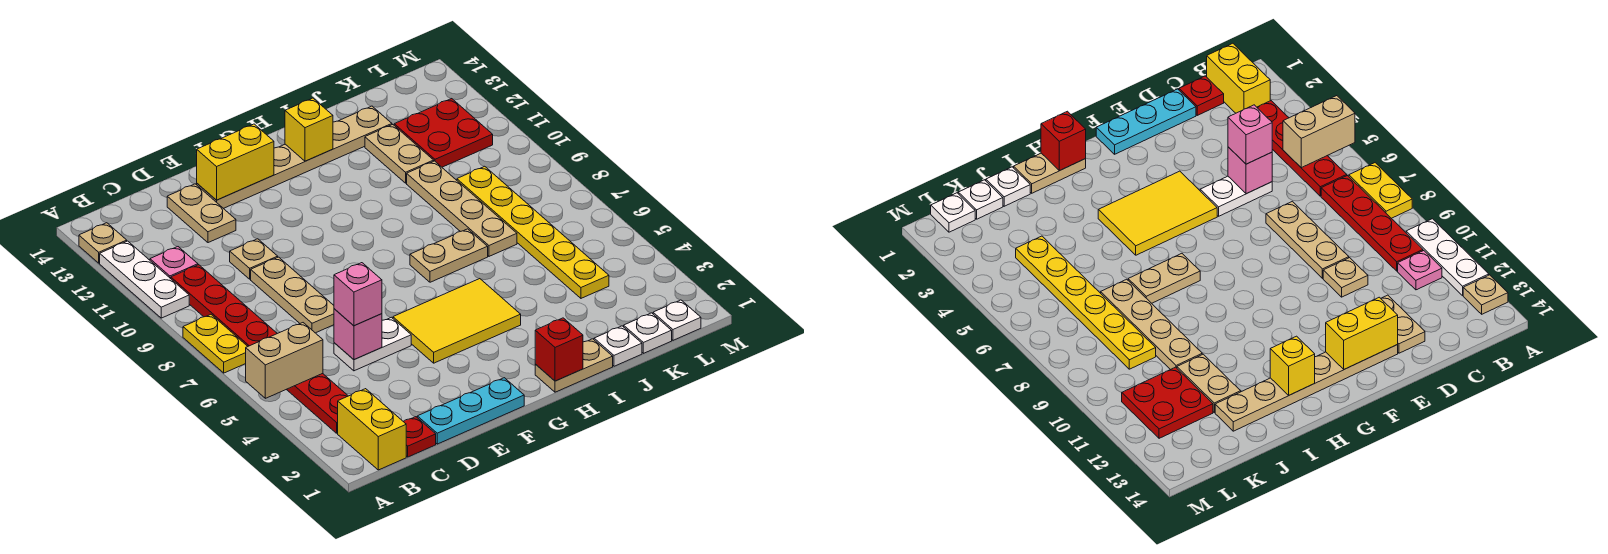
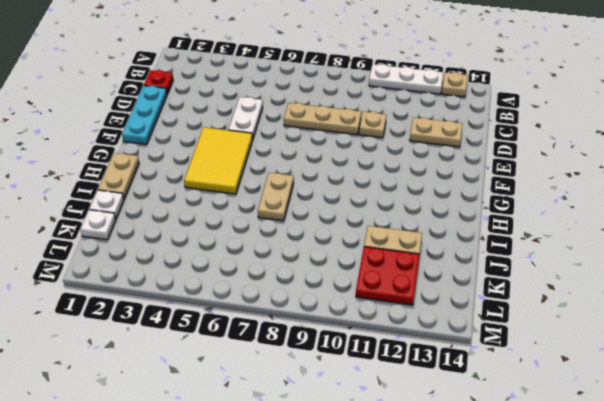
none -> yellow plate A7:A8 level 1
none -> yellow brick B1:B2 level 1
none -> red plate B3:B6 level 1
none -> red plate B7:B10 level 1

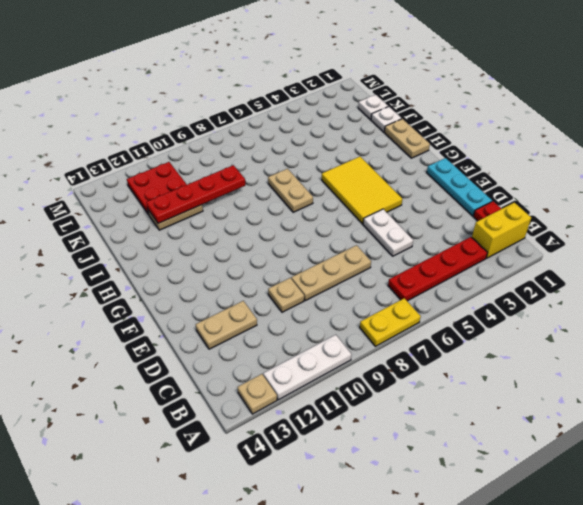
red plate J9:J12 level 2 -> red plate B7:B10 level 1
none -> pink plate B11 level 1
none -> tan plate E13:J13 level 1
none -> tan plate J7:J10 level 1
none -> yellow plate K4:K9 level 1

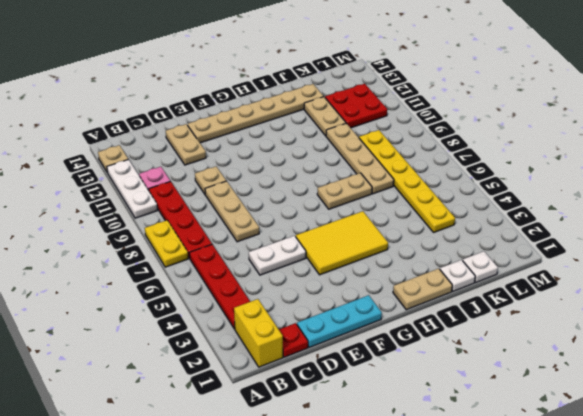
none -> white plate L1 level 1
none -> tan brick A5:B5 level 2
none -> pink brick D5 level 2
none -> yellow brick E13:F13 level 2

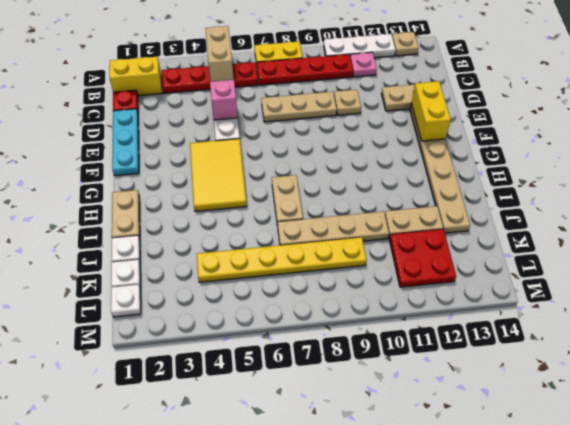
none -> red brick H1 level 2
none -> yellow brick H13 level 2
none -> pink brick D5 level 3

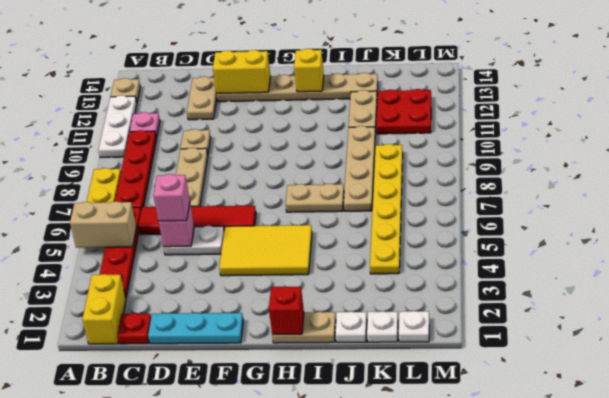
red tile C6:F6 level 1 -> none

